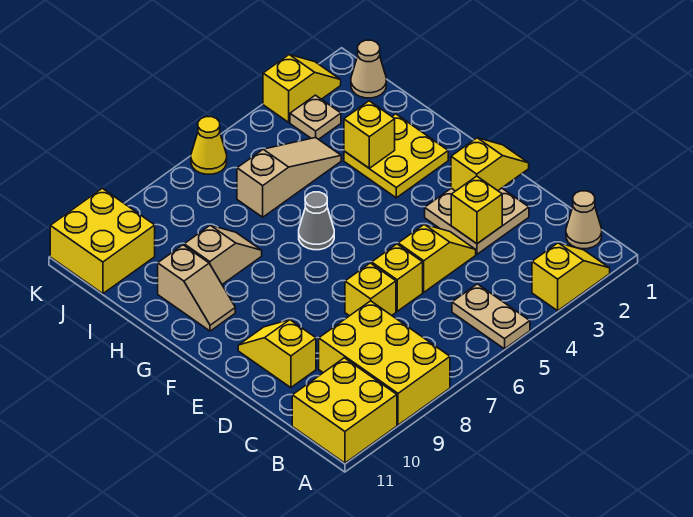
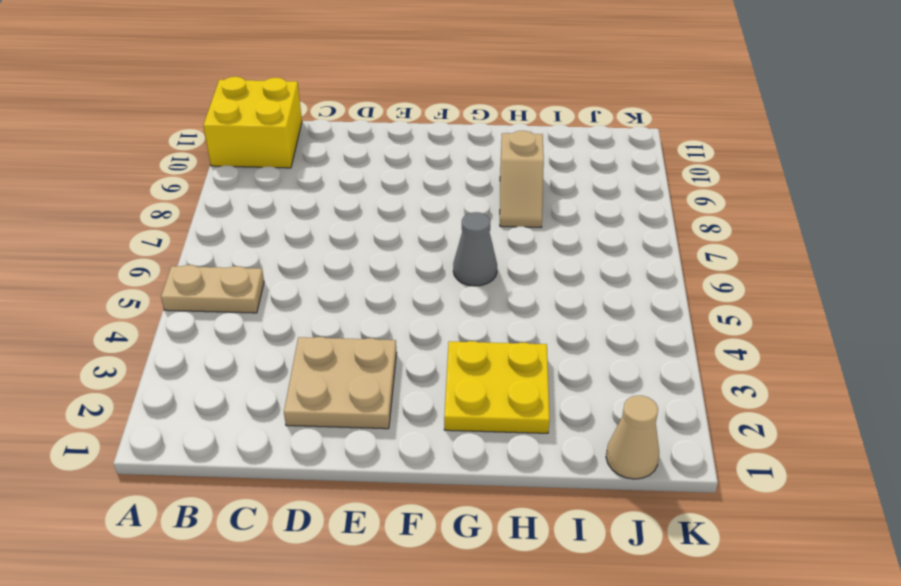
none -> yellow slope A2:A3 level 1 top 3
none -> yellow brick A8:C9 level 1
none -> tan cone B1 level 1

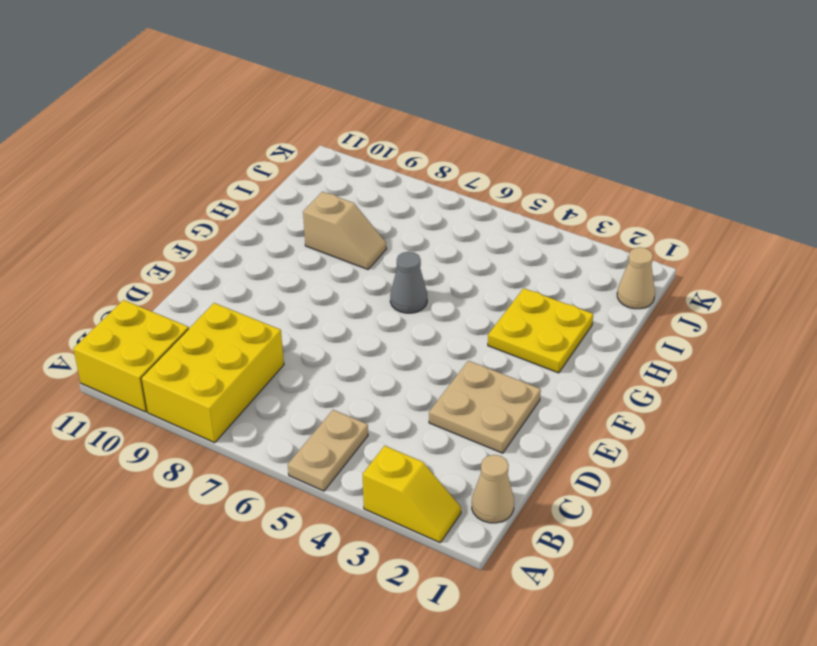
none -> yellow slope D4:D5 level 1 top 5
none -> yellow brick D6 level 1
none -> yellow brick D7 level 1

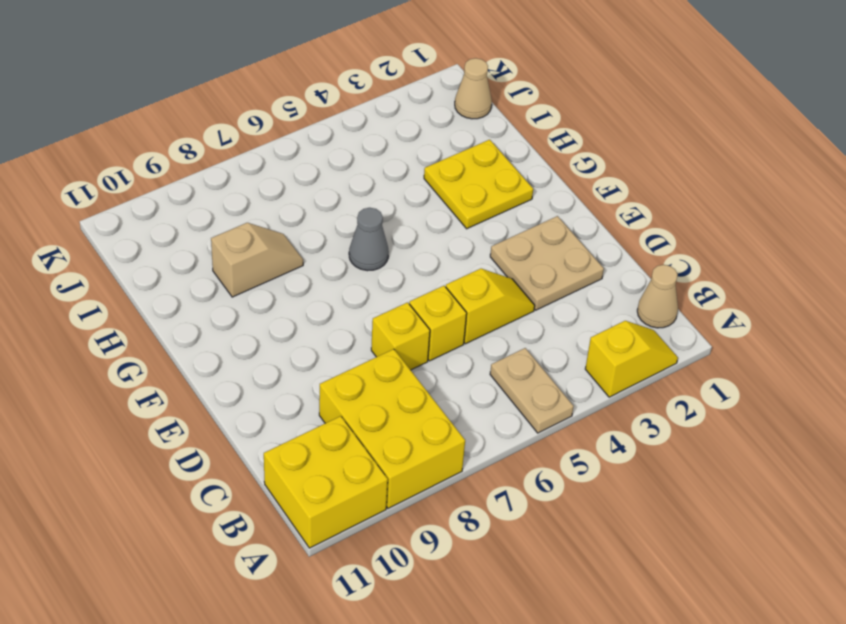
none -> yellow slope D10:E10 level 1 top D
none -> tan slope G10:H10 level 1 top H
none -> tan slope I4:I6 level 1 top 6

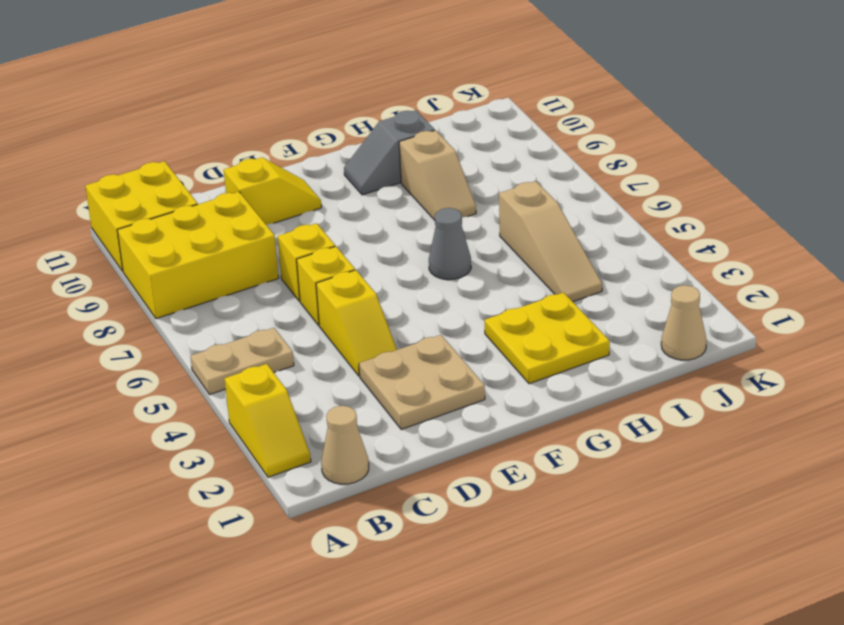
grey slope G10:H10 level 1 top H -> tan slope G10:H10 level 1 top H
none -> tan plate J3 level 1
none -> yellow brick J10:K11 level 1
none -> yellow slope K2:K3 level 1 top 3

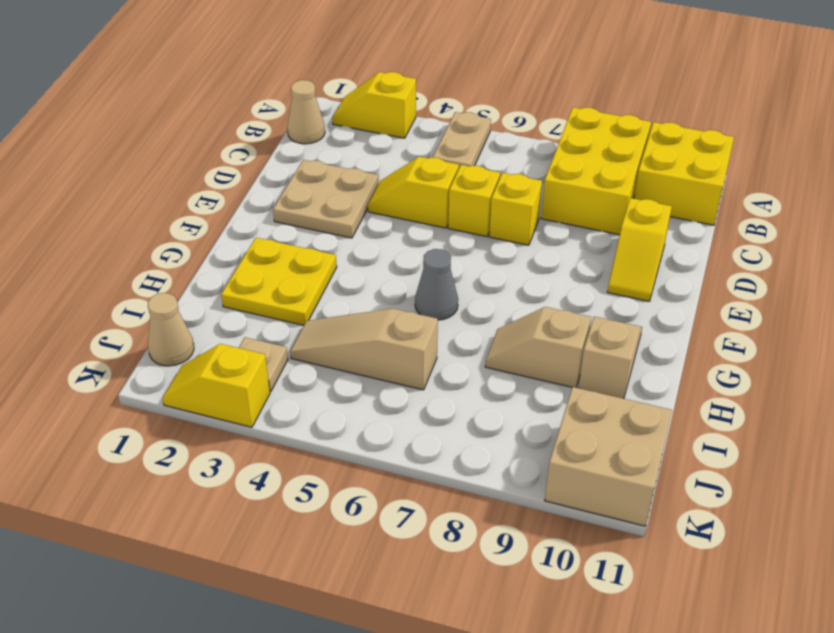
tan brick J10:K11 level 1 -> yellow brick J10:K11 level 1
none -> yellow cone K6 level 1
none -> yellow brick D3 level 2
none -> yellow slope E1:E2 level 2 top 2

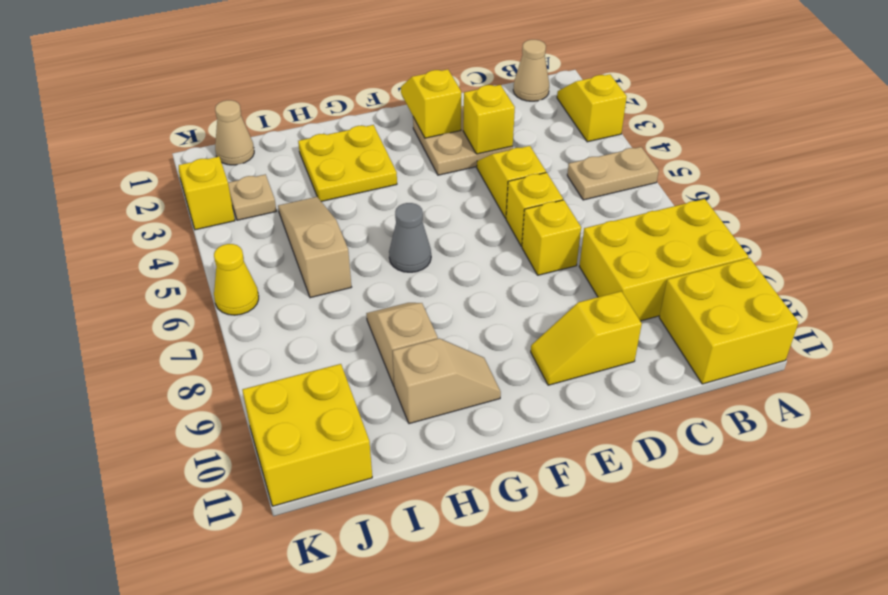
none -> yellow brick H3 level 2

